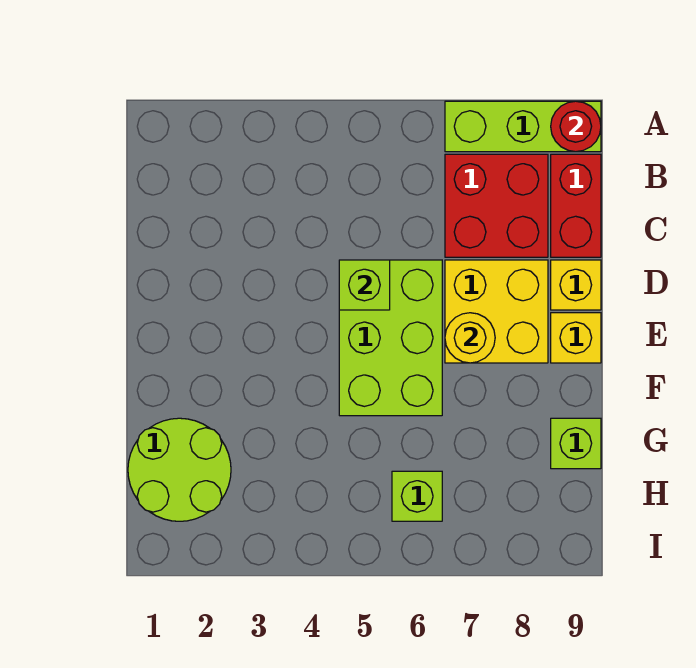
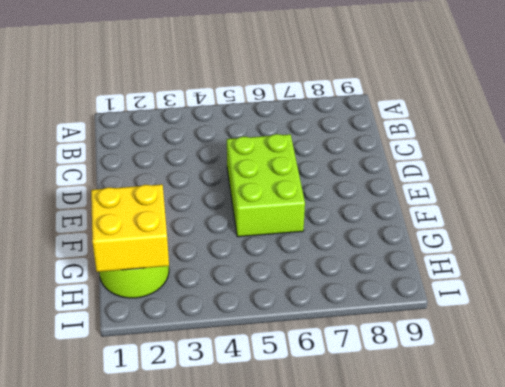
yellow brick G1:H2 level 2 -> yellow brick D7:E8 level 1
none -> lime brick A7:A9 level 1
none -> red brick B7:C8 level 1
none -> red brick B9:C9 level 1

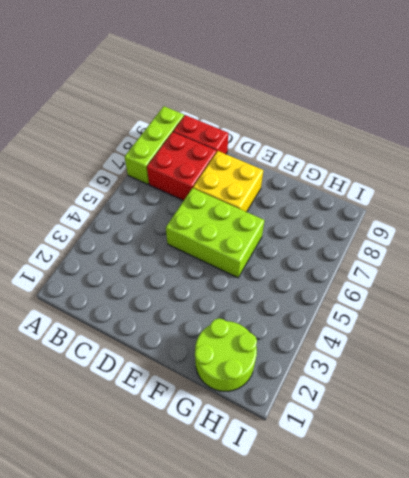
none -> yellow brick D9 level 1
none -> yellow brick E9 level 1
none -> lime brick G9 level 1

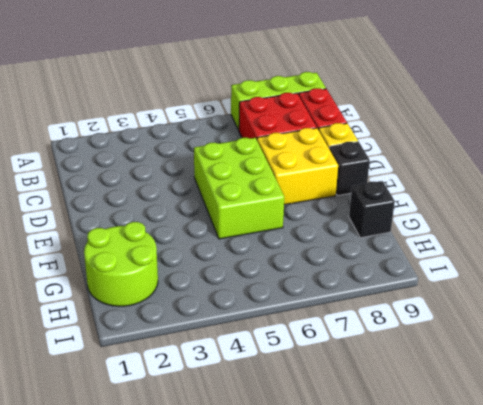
black brick E9 level 1 -> yellow brick E9 level 1
black brick G9 level 1 -> lime brick G9 level 1
none -> lime brick H6 level 1
none -> red round brick A9 level 2
none -> lime brick D5 level 2

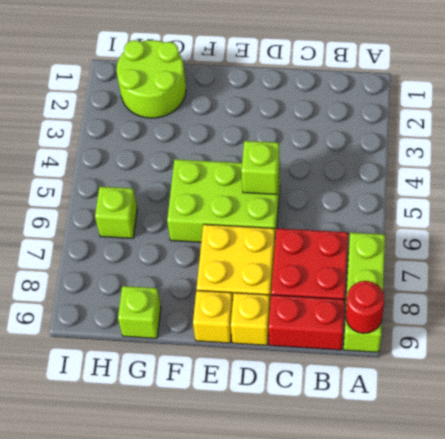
none -> yellow round brick E7 level 2

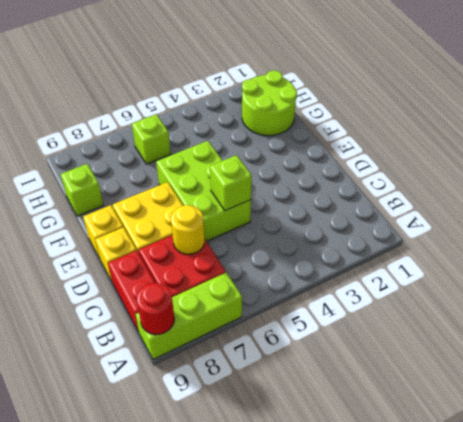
yellow round brick C7 level 2 -> yellow round brick E7 level 2

